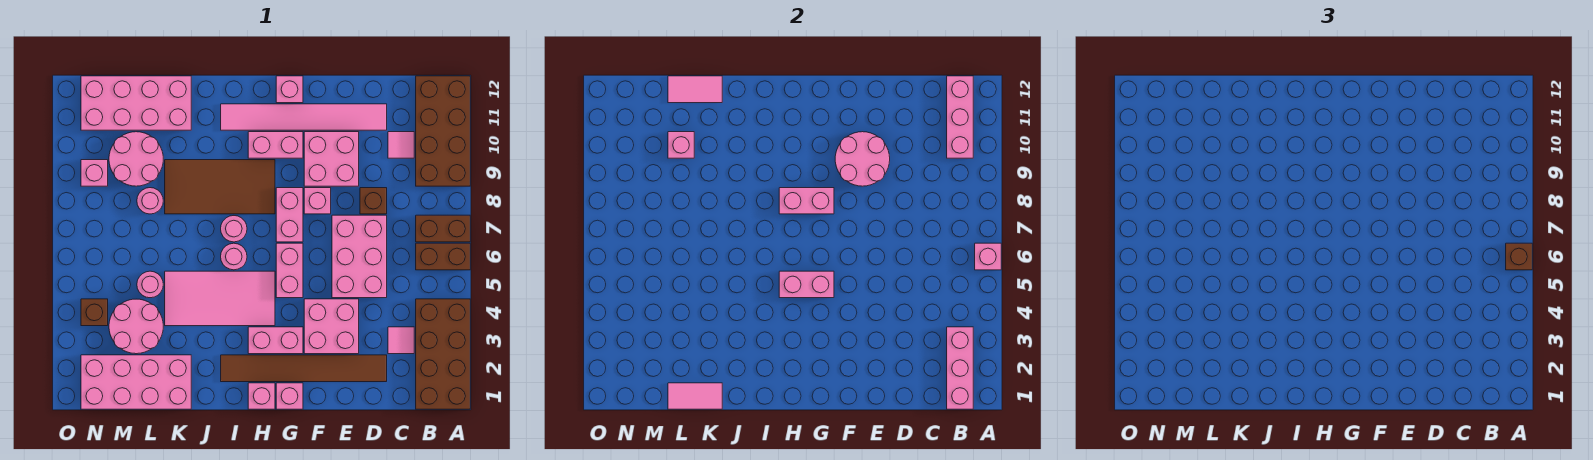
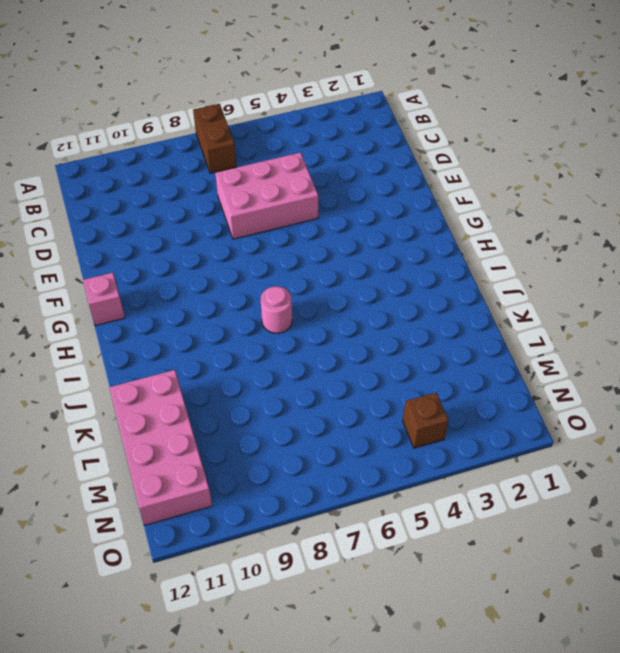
none -> brown brick A1:B4 level 1
none -> brown brick A6:B6 level 1
none -> brown brick A9:B12 level 1
none -> pink tile C3 level 1

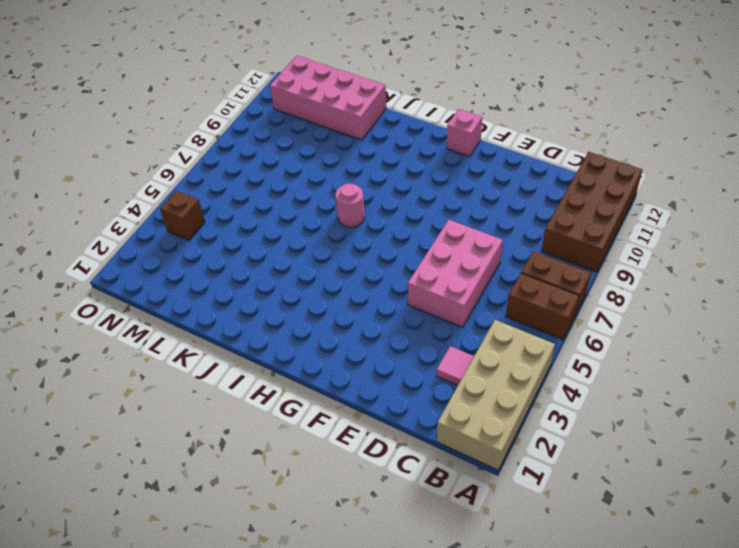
tan brick A1:B4 level 1 -> brown brick A1:B4 level 1
none -> pink tile C10 level 1
none -> brown tile D2:I2 level 1
none -> brown brick D8 level 1
none -> pink tile D11:I11 level 1

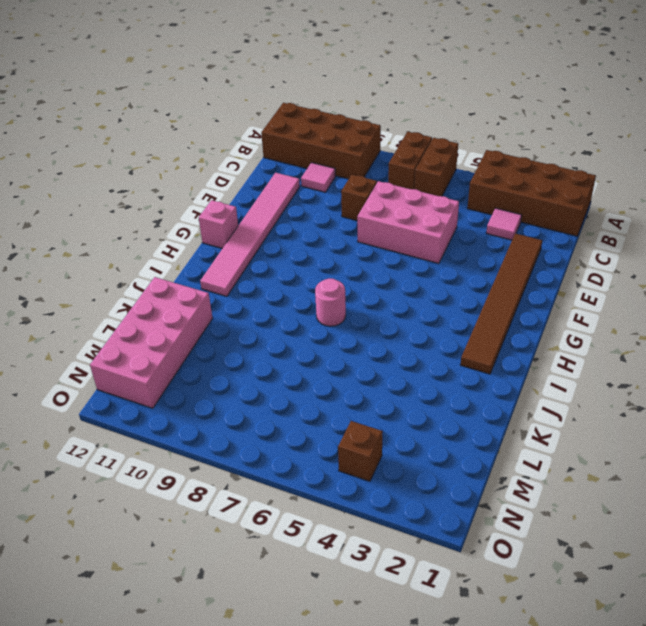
none -> pink brick E3:F4 level 1
none -> pink brick E9:F10 level 1
none -> pink brick F8 level 1
none -> pink brick G1 level 1

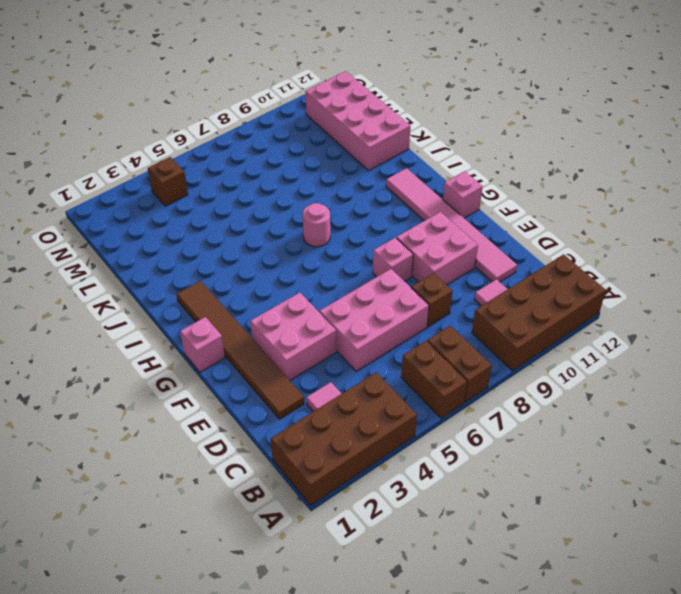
none -> pink brick G3:H3 level 1
none -> pink brick G5:G6 level 1
none -> pink brick G7:G8 level 1
none -> pink brick G10:H10 level 1

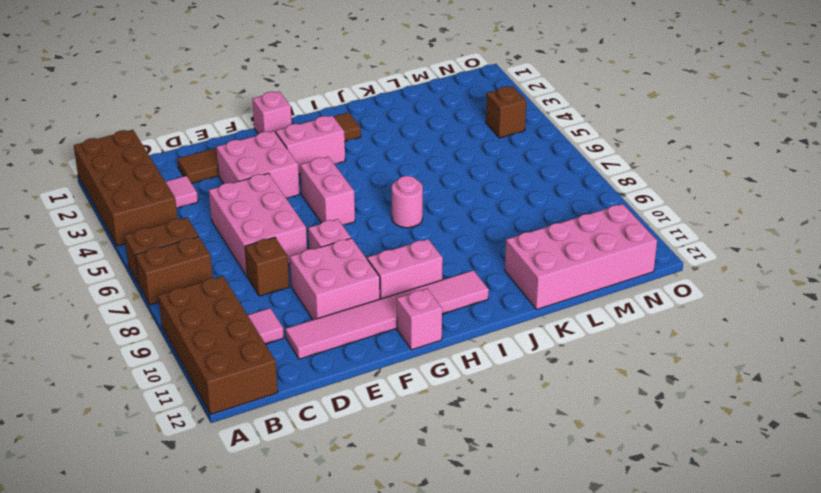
none -> pink brick G7:G8 level 1
none -> pink brick H1 level 1
none -> pink tile H4:K5 level 1
none -> brown tile H8:K9 level 1

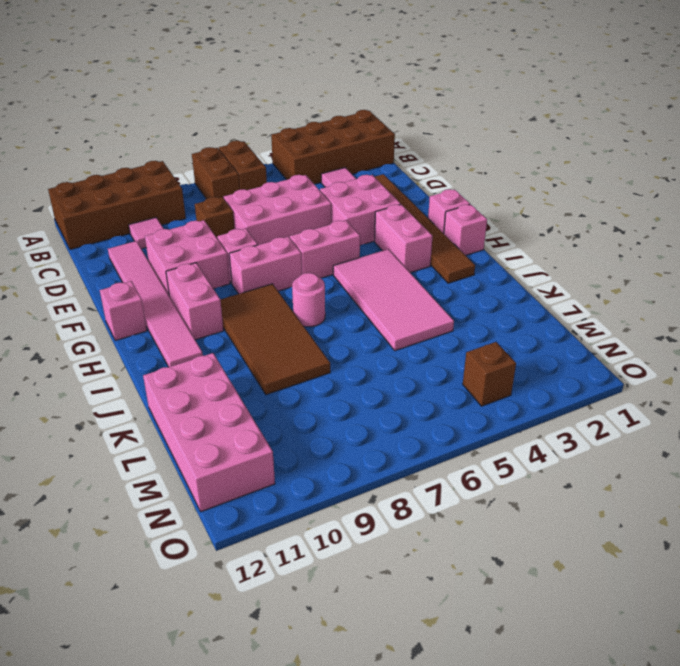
none -> pink round brick I6 level 1
none -> pink brick K1:N2 level 1
none -> pink round brick L3:M4 level 1
none -> pink round brick L5 level 1

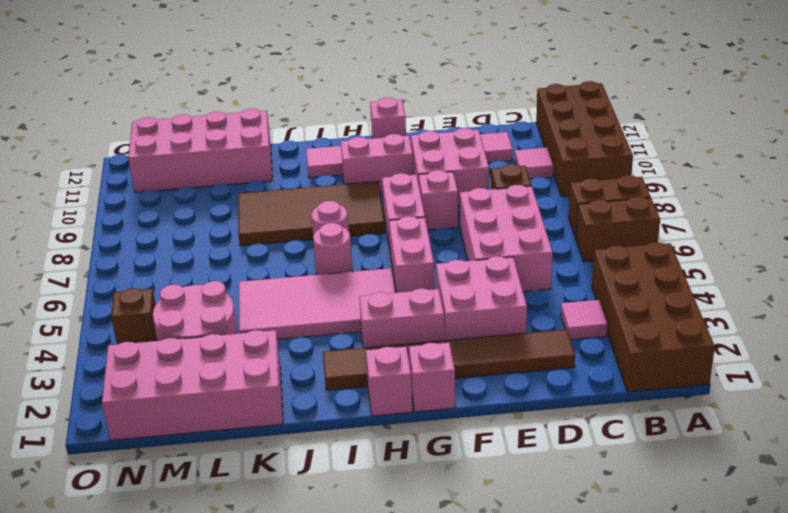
none -> pink round brick L5 level 1
none -> pink round brick L8 level 1
none -> pink round brick L9:M10 level 1
none -> pink brick N9 level 1

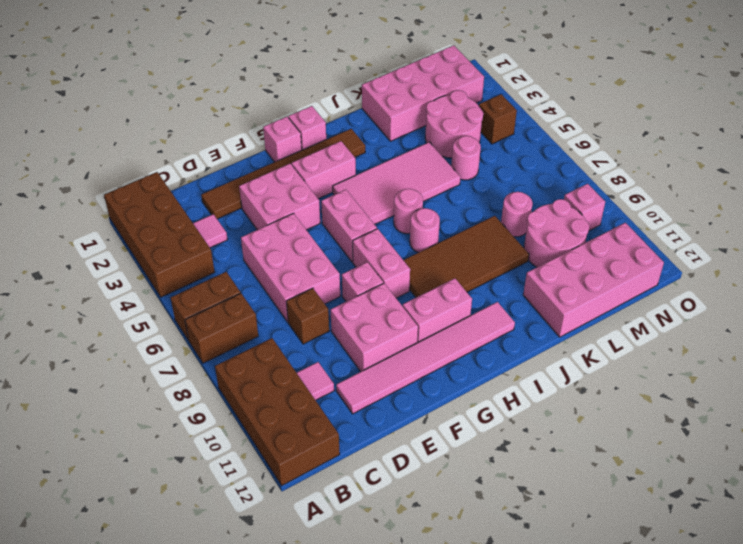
none -> pink brick G12 level 1
none -> pink brick A6 level 2
none -> pink brick B1:B3 level 2
none -> pink brick B10:B12 level 2

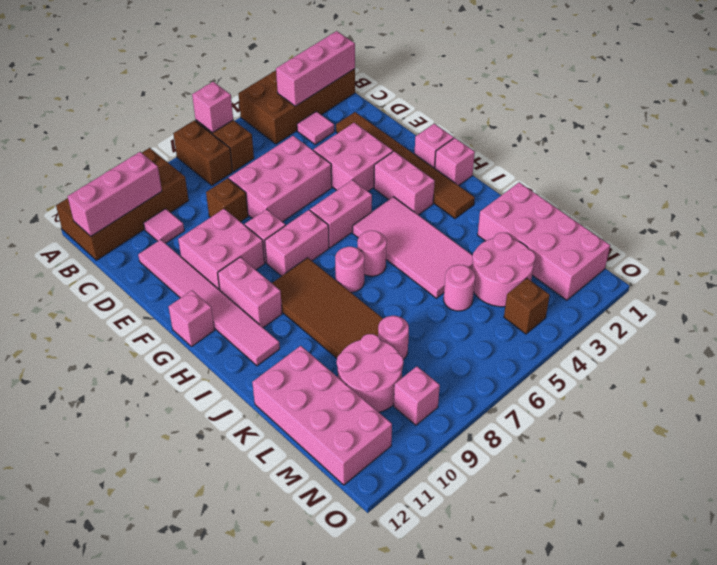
none -> pink round brick E9:F10 level 2
none -> pink brick G5:H5 level 2
none -> pink brick G8:H8 level 2
none -> pink tile K1:L1 level 2

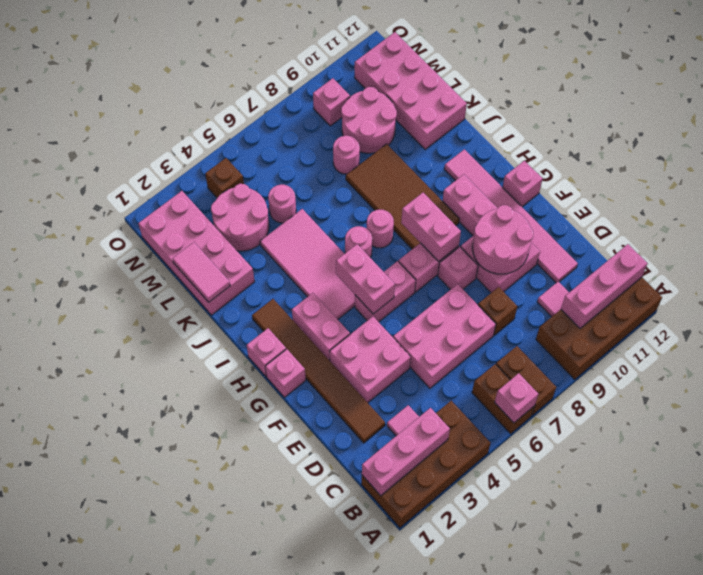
none -> pink tile K12:L12 level 2
none -> pink brick L10 level 2
none -> brown brick A6 level 3

